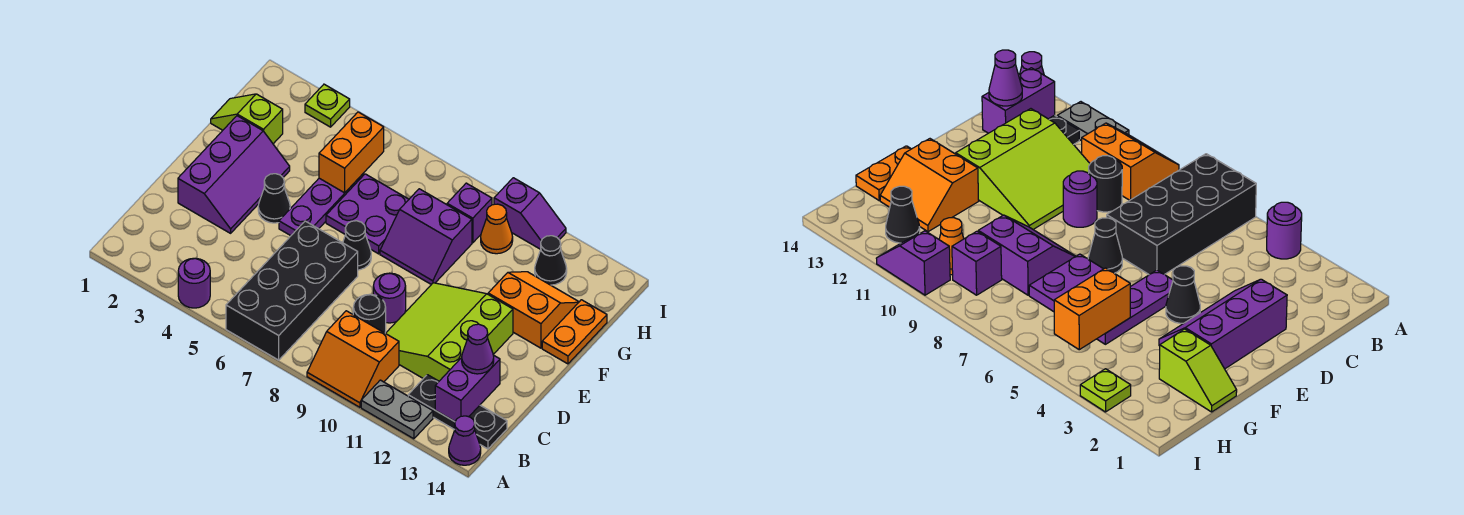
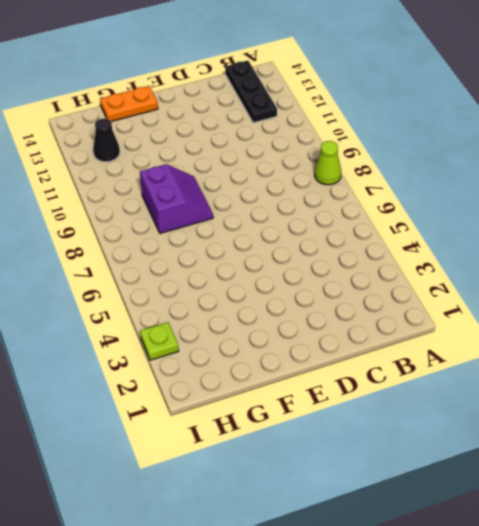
lime cone A8 level 1 -> none
none -> purple round brick A4 level 1
none -> black brick A6:D7 level 1
none -> orange slope A9:B10 level 1 top B

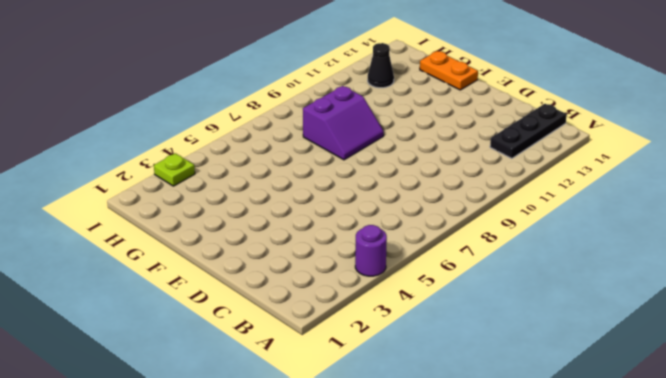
none -> black brick A6:D7 level 1
none -> orange slope A9:B10 level 1 top B
none -> grey plate A11:A12 level 1

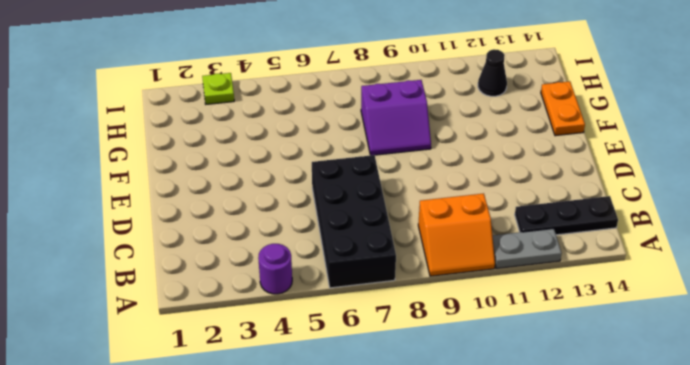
none -> purple cone A14 level 1
none -> black round brick C9 level 1
none -> lime slope C10:E12 level 1 top 12

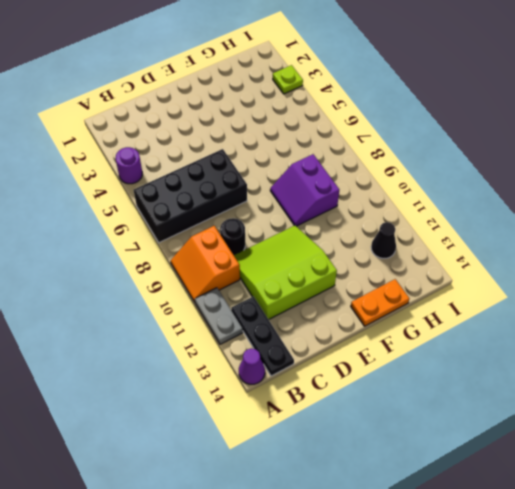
none -> purple slope D2:F3 level 1 top 2
none -> purple round brick D9 level 1
none -> black cone E4 level 1

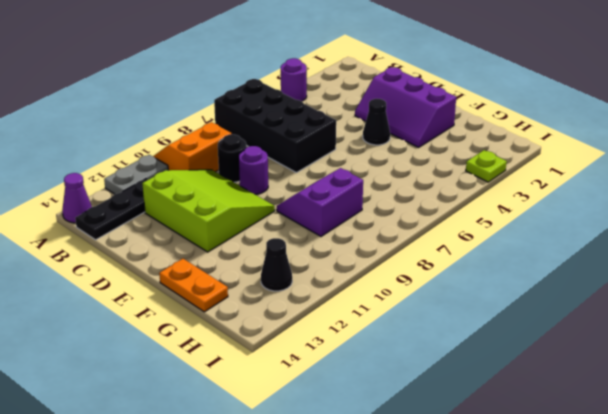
none -> purple plate E5:G5 level 1
none -> black cone E7 level 1
none -> purple plate F6:G7 level 1

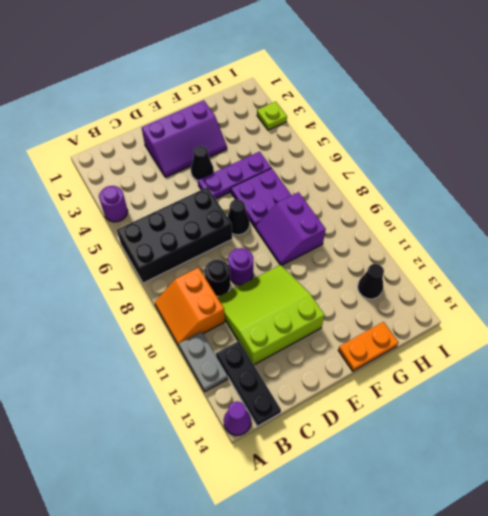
none -> orange slope F12:G13 level 1 top F
none -> lime slope G1:G2 level 1 top 2
none -> purple brick H9 level 1

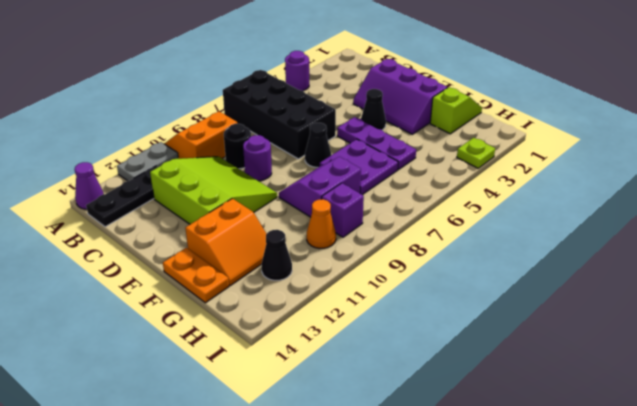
none -> purple slope I10:I11 level 1 top 10
none -> purple brick B13:C13 level 2
none -> orange brick G5:H5 level 2

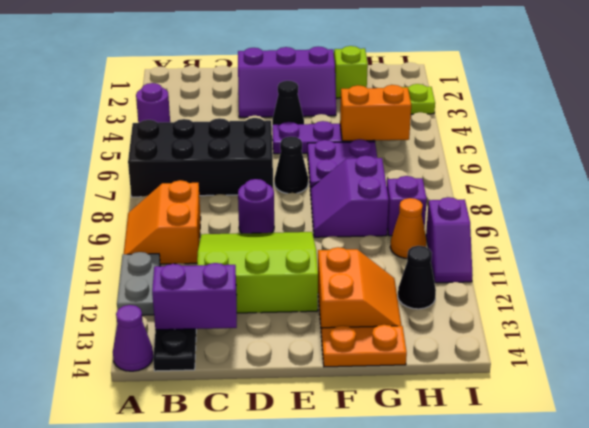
none -> black round brick C9 level 1
none -> purple cone C13 level 3

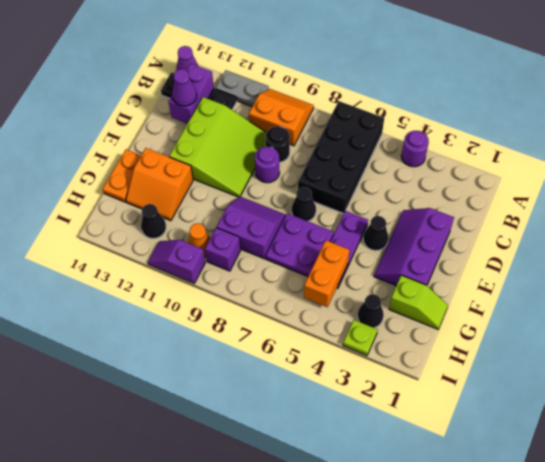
black cone H3 level 1 -> none

